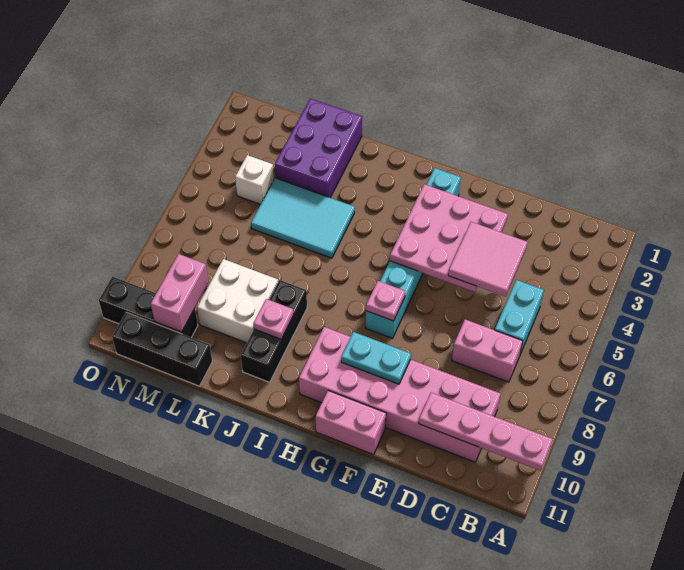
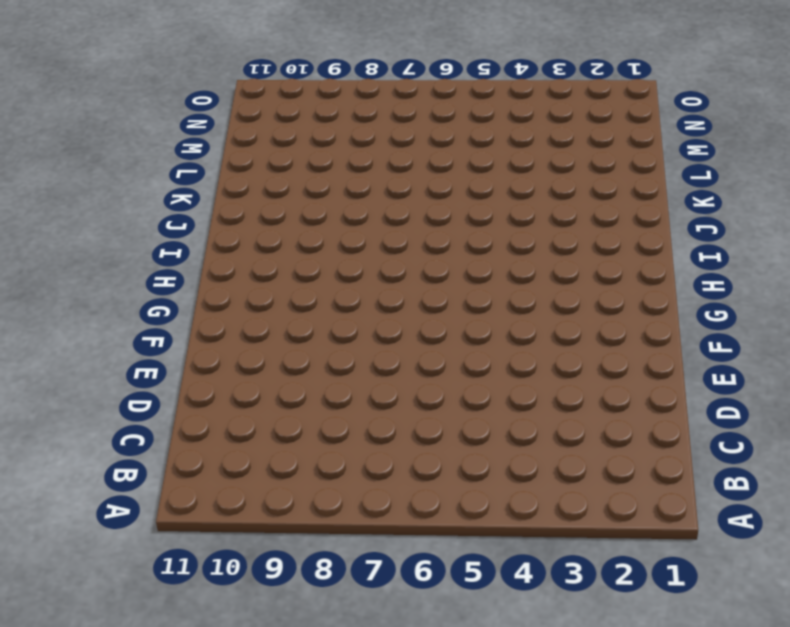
none -> cyan brick C5:C6 level 1
none -> pink brick C7:D7 level 1
none -> pink brick C9:H10 level 1

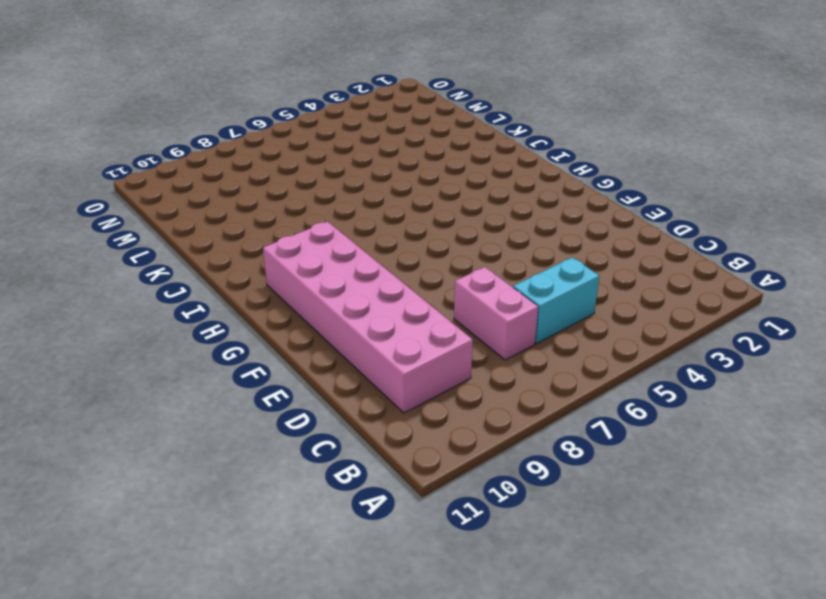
none -> pink brick F11:G11 level 1
none -> cyan brick G2:G7 level 1
none -> cyan tile J4:L5 level 1

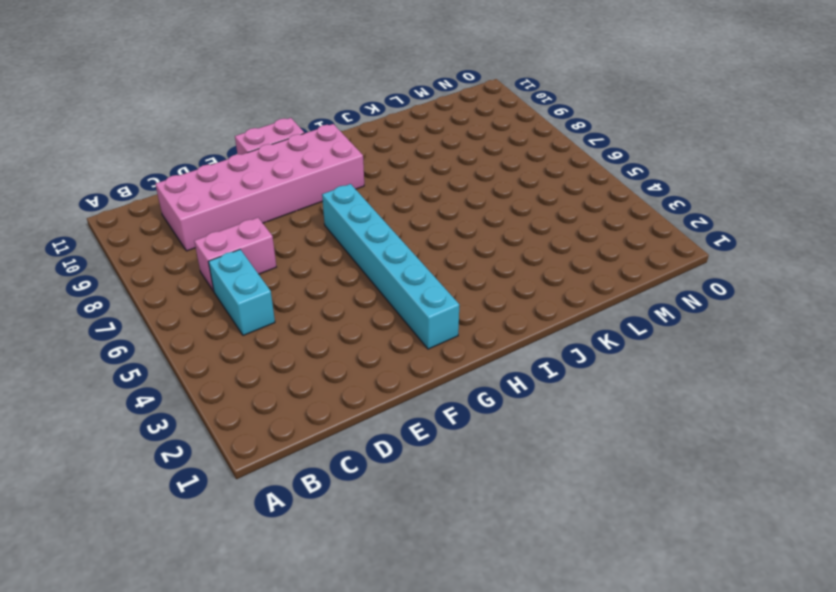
none -> cyan tile J4:L5 level 1
none -> black brick J8:J10 level 1
none -> purple brick K1:L3 level 1

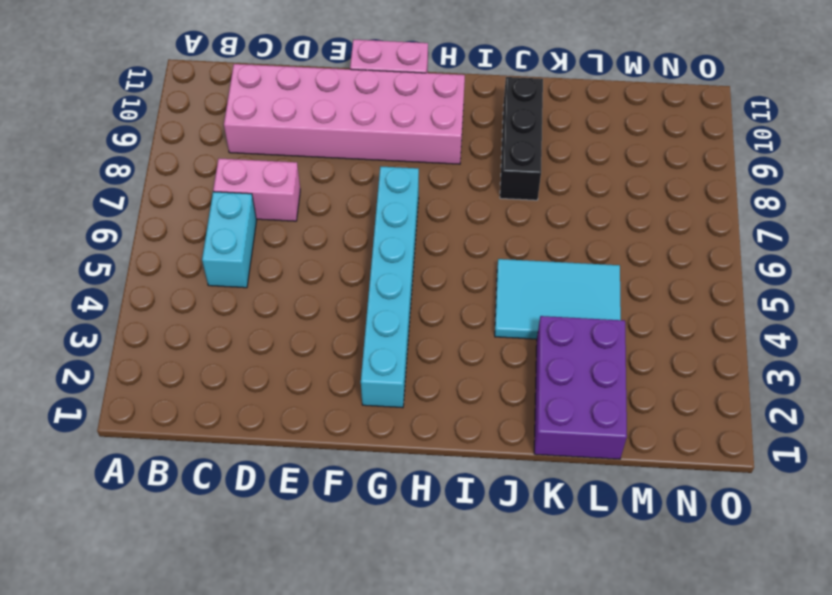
none -> white brick K8:L9 level 1
none -> black brick L11:N11 level 1
none -> white brick M4 level 1

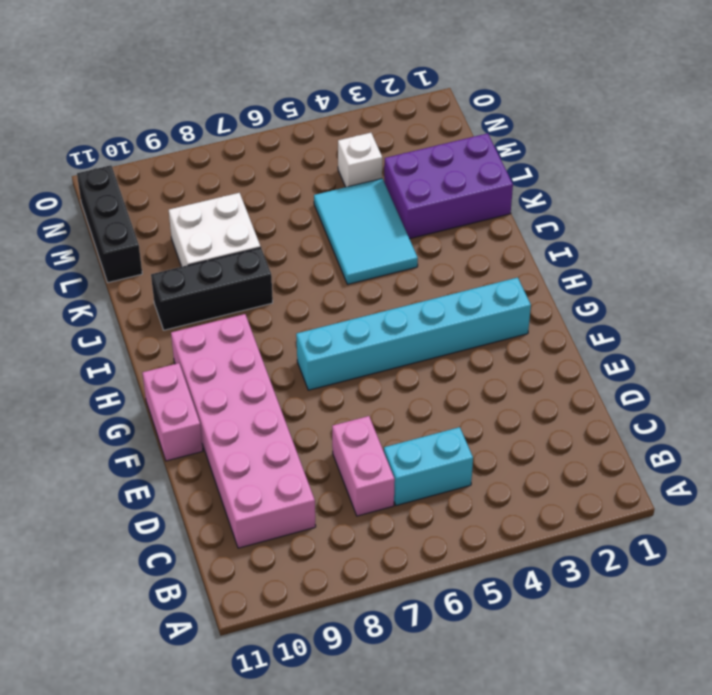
none -> black brick M10:O10 level 1
none -> pink plate A10:D10 level 2
none -> pink plate E3:G5 level 2

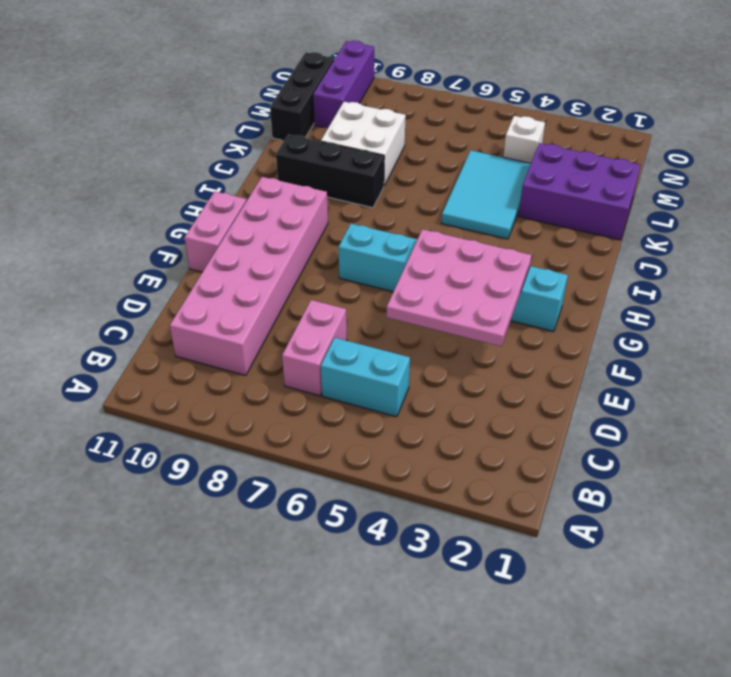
purple brick M10:O10 level 1 -> black brick M10:O10 level 1
none -> pink plate A10:D10 level 2
none -> cyan plate F9:G9 level 2
none -> pink plate G7 level 2

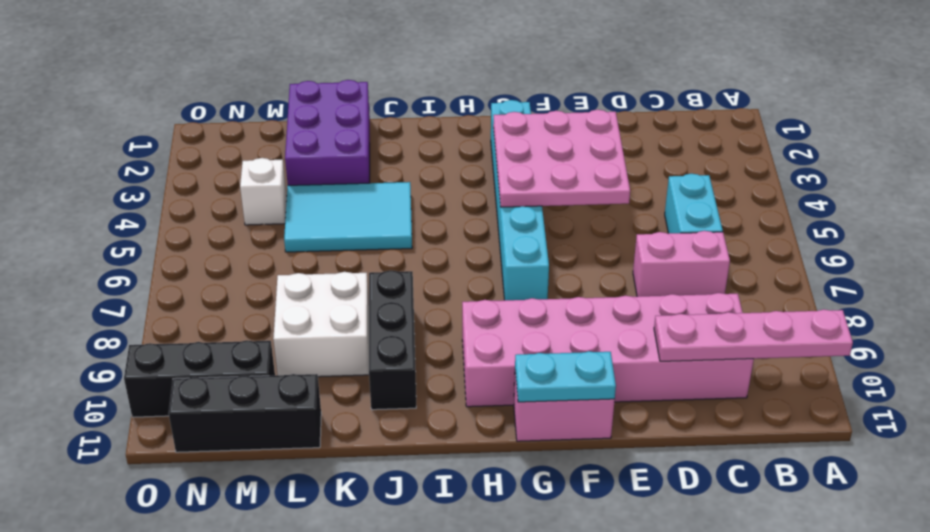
cyan plate F11:G11 level 2 -> cyan plate F9:G9 level 2
none -> pink plate G7 level 2
none -> pink plate J9 level 2
none -> pink brick M9:M10 level 2

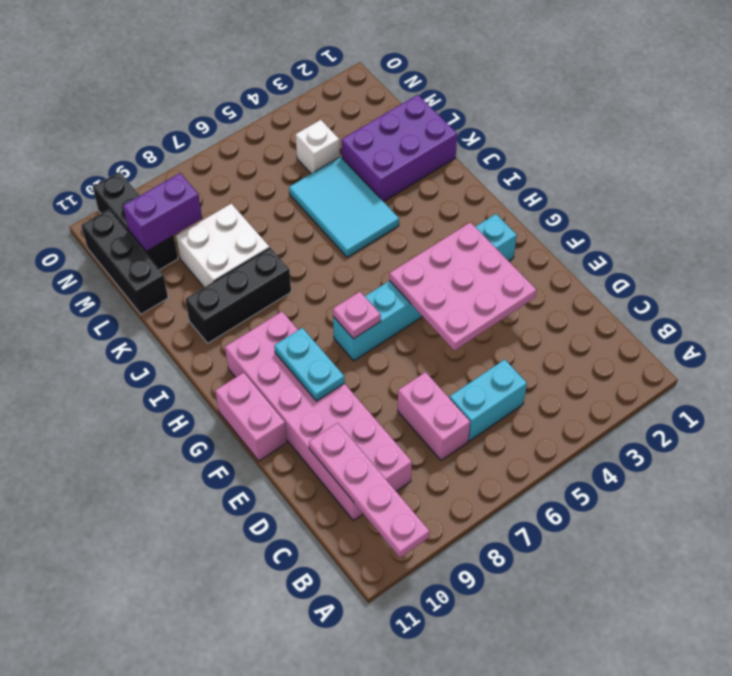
purple brick M9:M10 level 2 -> pink brick M9:M10 level 2
none -> pink plate J9 level 2
none -> pink tile D4:E5 level 3

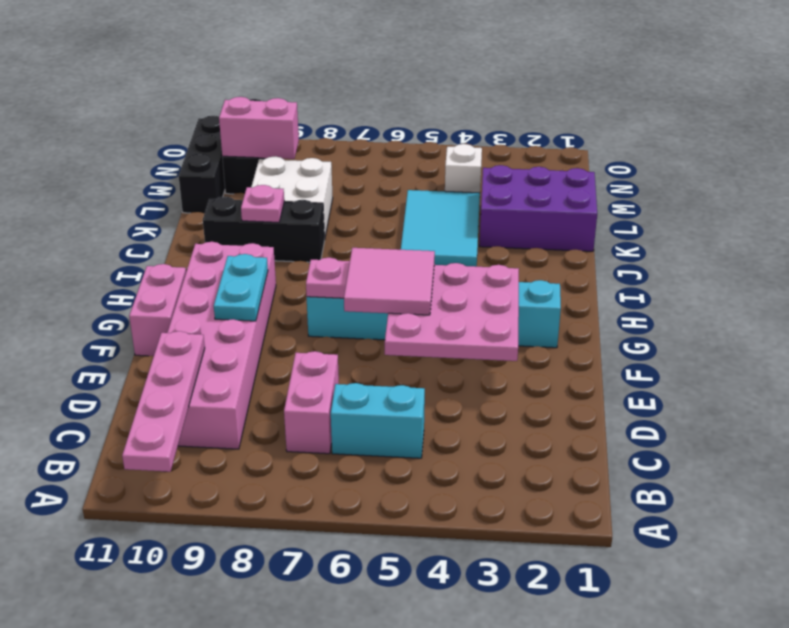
pink tile F5:G6 level 3 -> pink tile D4:E5 level 3

